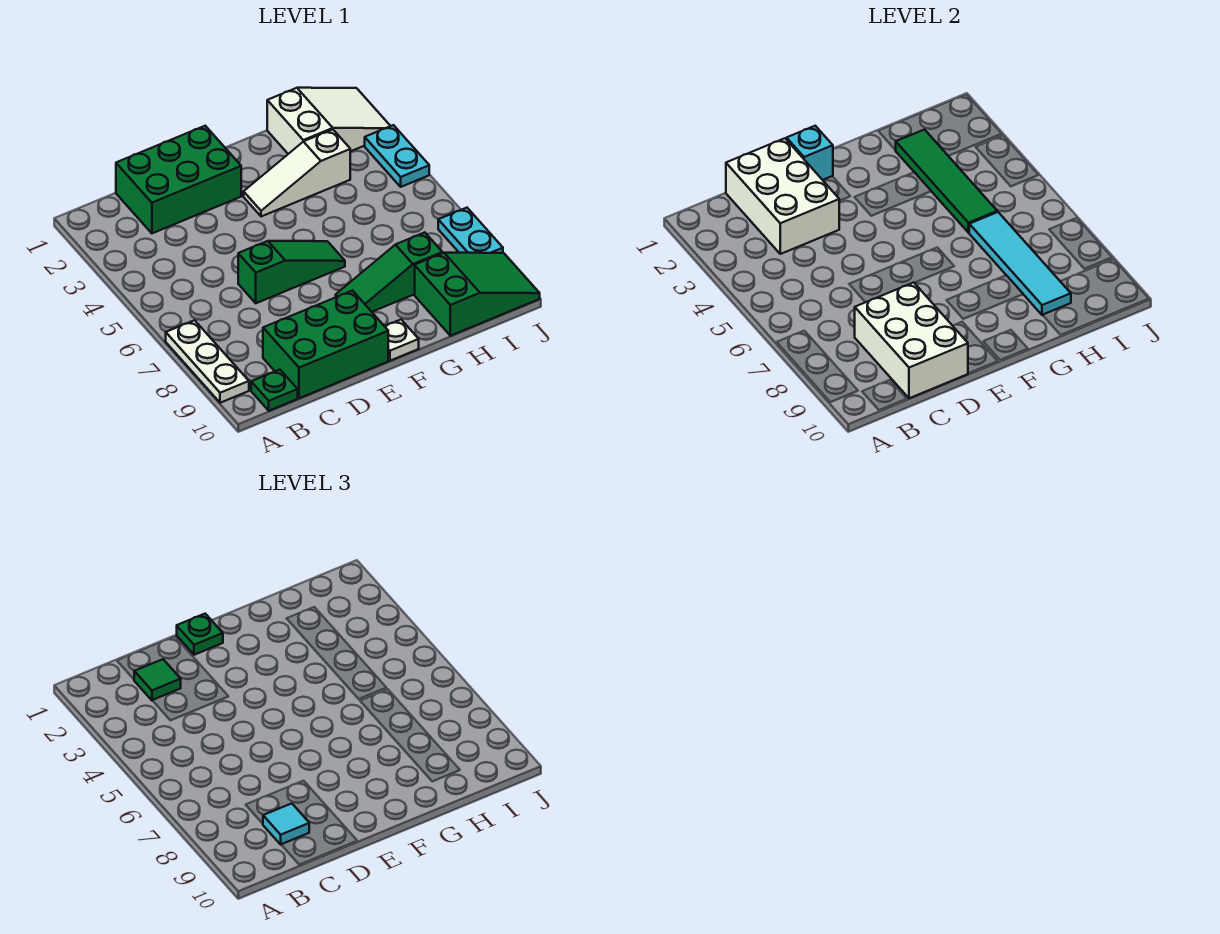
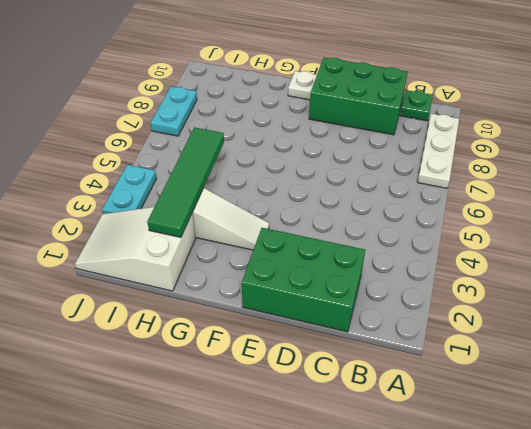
none -> green slope D6:F6 level 1 top D
none -> green slope F8:H8 level 1 top H
none -> green slope H9:J10 level 1 top H

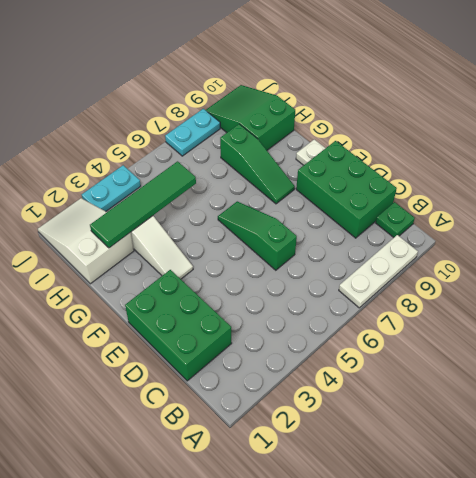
none -> white brick C1:D3 level 2
none -> white brick C8:D10 level 2
none -> cyan brick E1 level 2

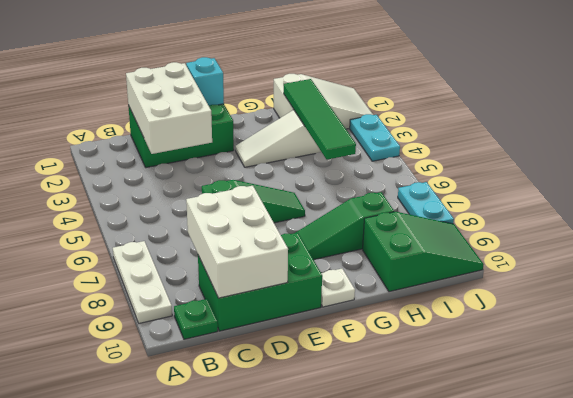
none -> cyan tile H6:H9 level 2
none -> green tile C2 level 3
none -> cyan tile C9 level 3

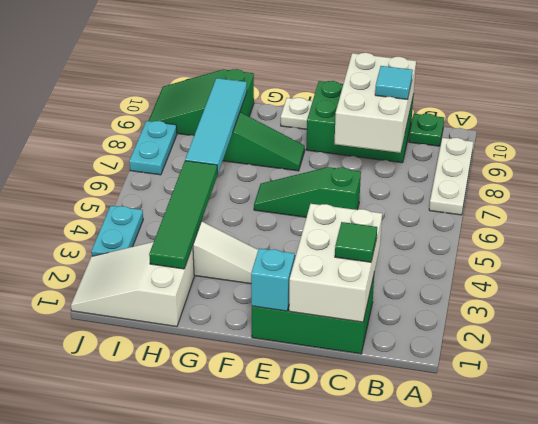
none -> green plate E1 level 3

